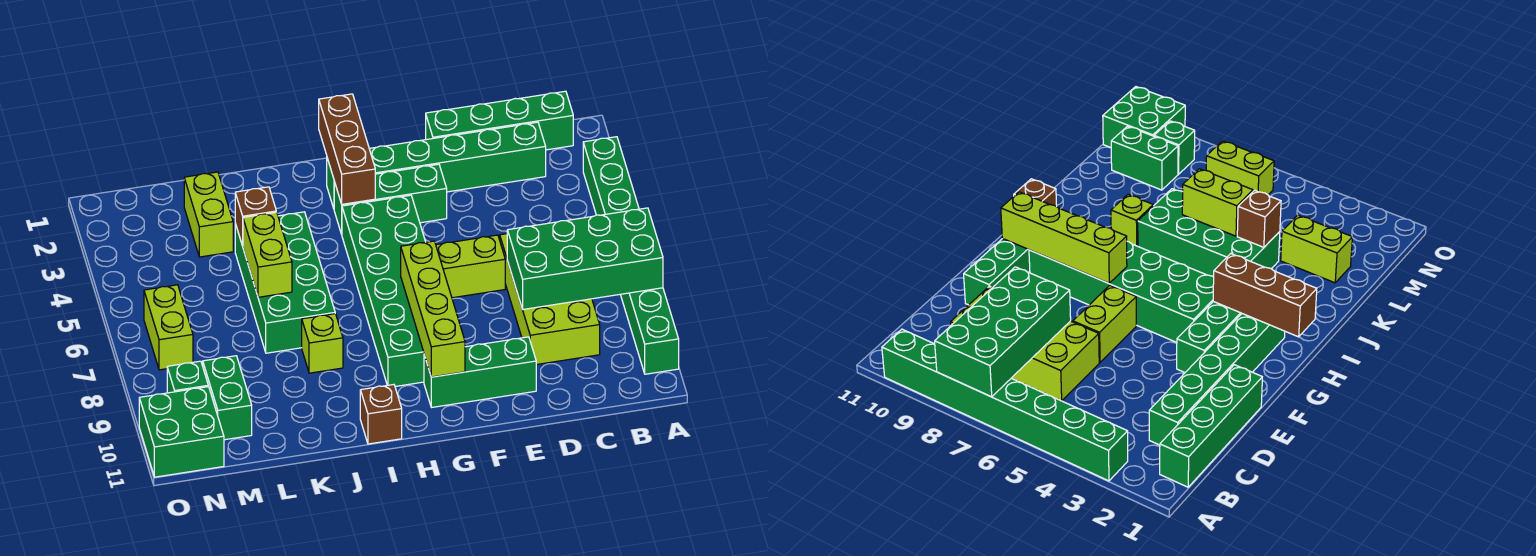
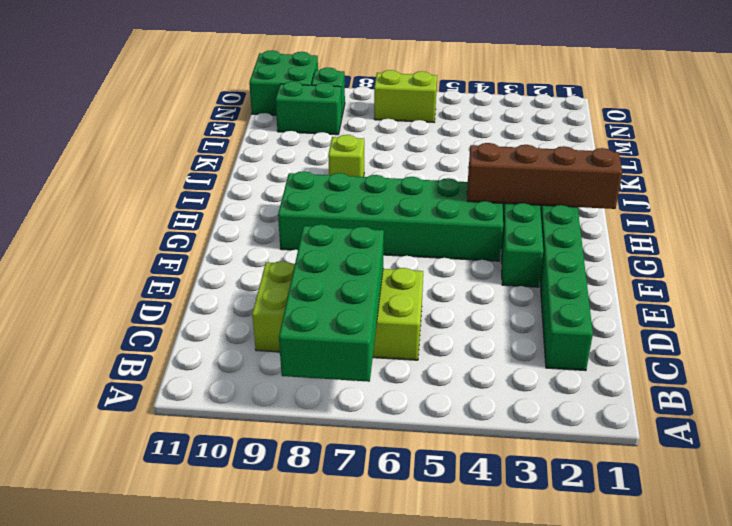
brown brick H1:H4 level 2 -> brown brick H1:H3 level 2
none -> green brick A3:A10 level 1
none -> green brick B1:E1 level 1
none -> lime brick E6:F6 level 1

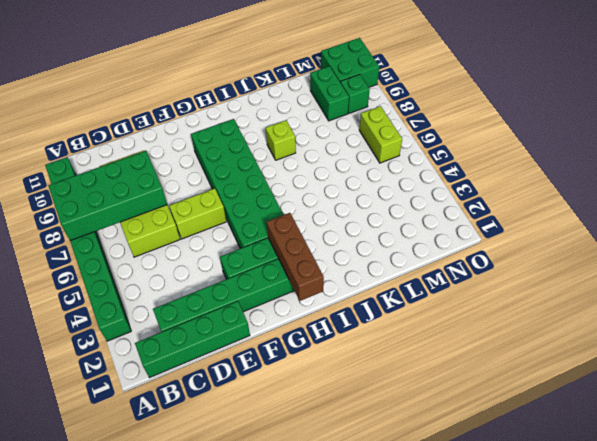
none -> green brick E10:G10 level 1
none -> brown brick I11 level 1
none -> green brick J4:K7 level 1

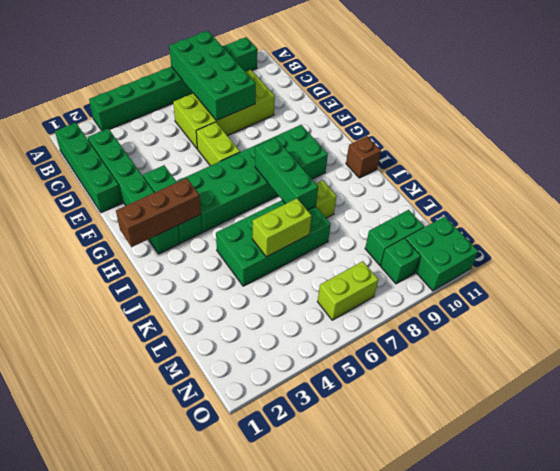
green brick H7:J7 level 2 -> green brick E10:G10 level 1
none -> lime brick L2:L3 level 1
none -> lime brick G7:G10 level 2
none -> brown brick K4 level 2

